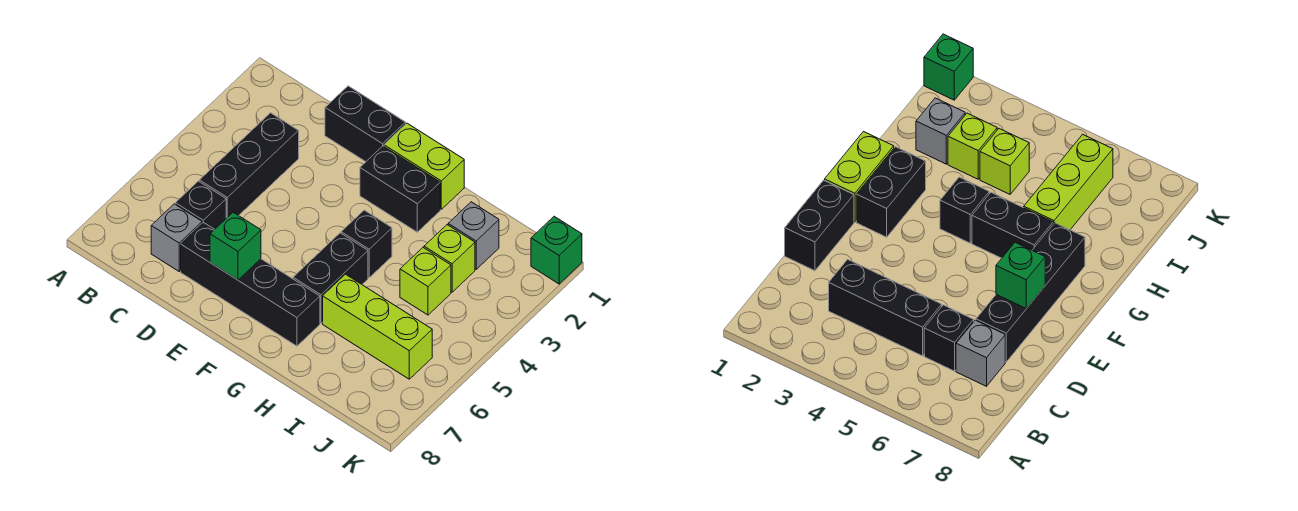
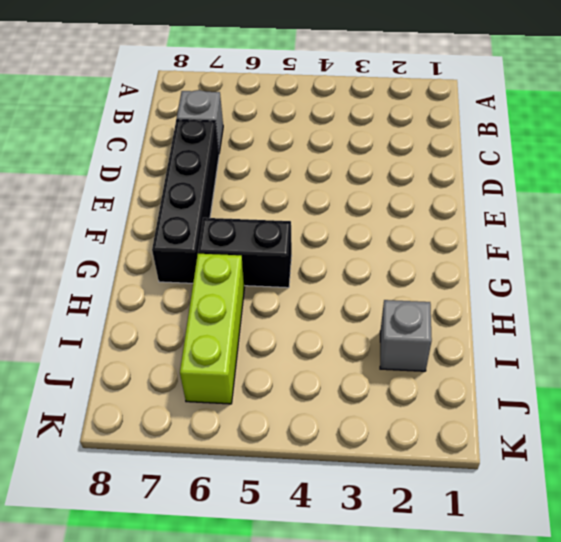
none -> black brick C3:C5 level 1
none -> black brick C6 level 1
none -> black brick D1:E1 level 1

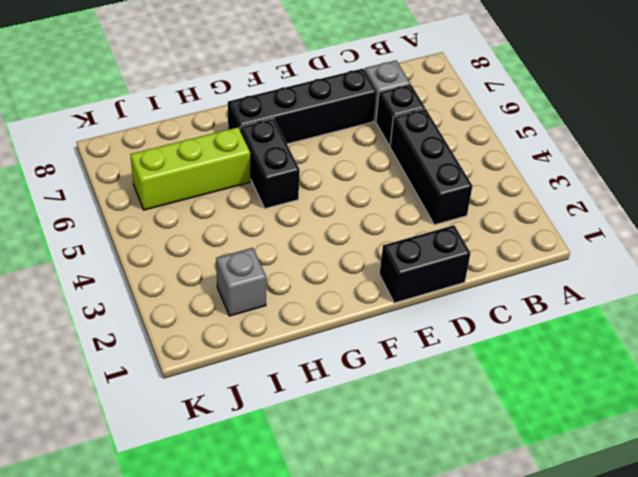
none -> lime brick F1:G1 level 1
none -> black brick F2:G2 level 1
none -> black brick G4 level 1

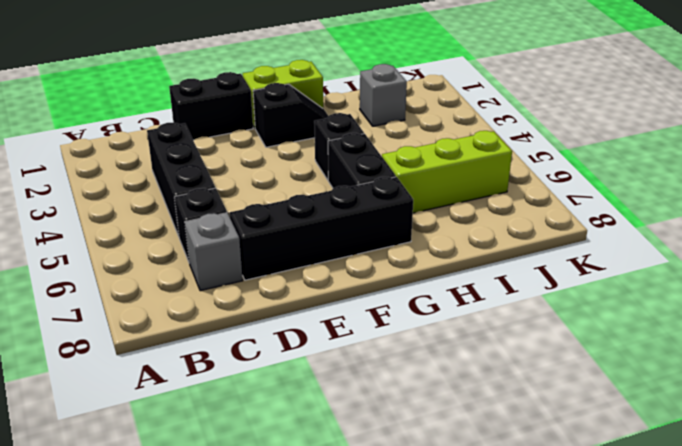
black slope F2:G2 level 1 top F -> black brick F2:G2 level 1
none -> lime brick I3 level 1
none -> lime brick I4 level 1
none -> green brick K1 level 1

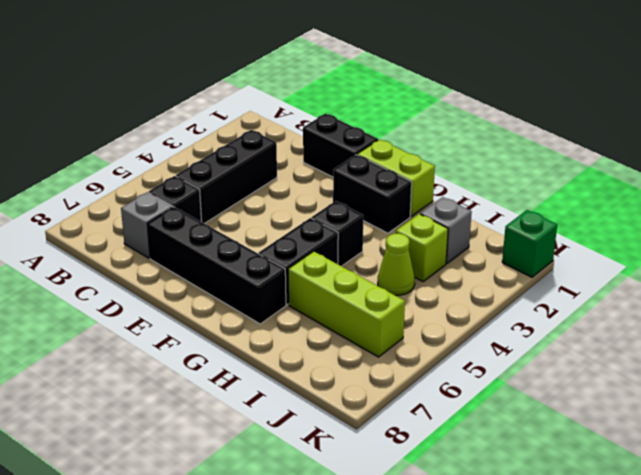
lime cone I4 level 1 -> lime brick I4 level 1
none -> green brick E7 level 2

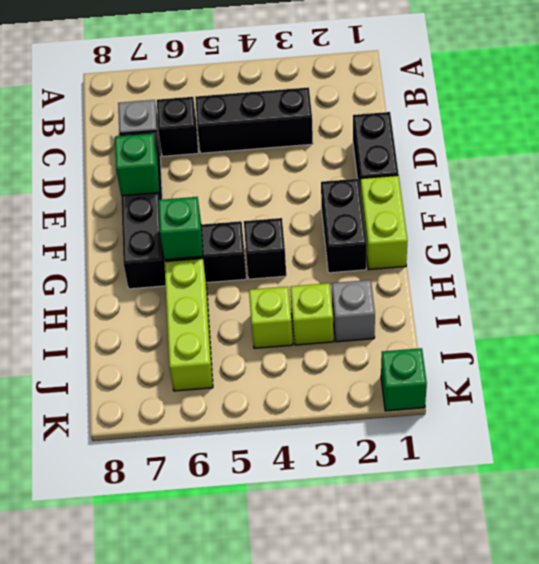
green brick G6 level 2 -> none

